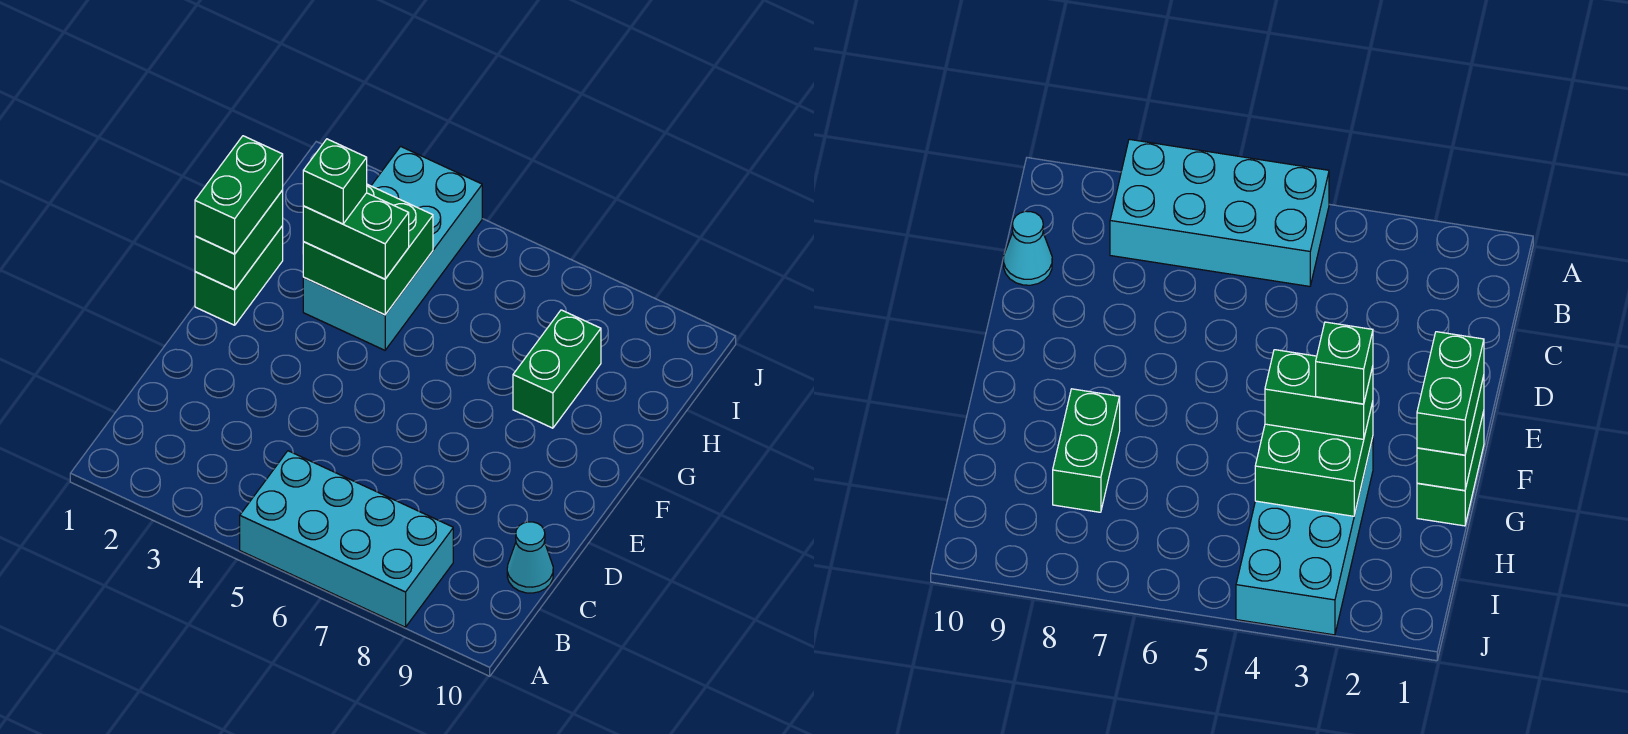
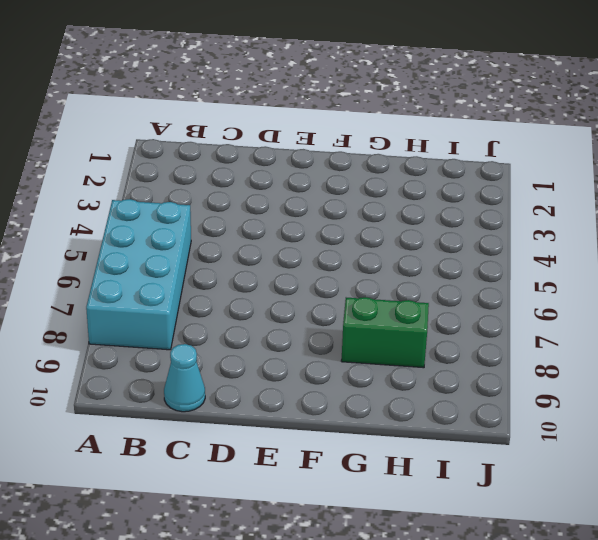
none -> green brick F1:G1 level 1
none -> cyan brick G3:J4 level 1

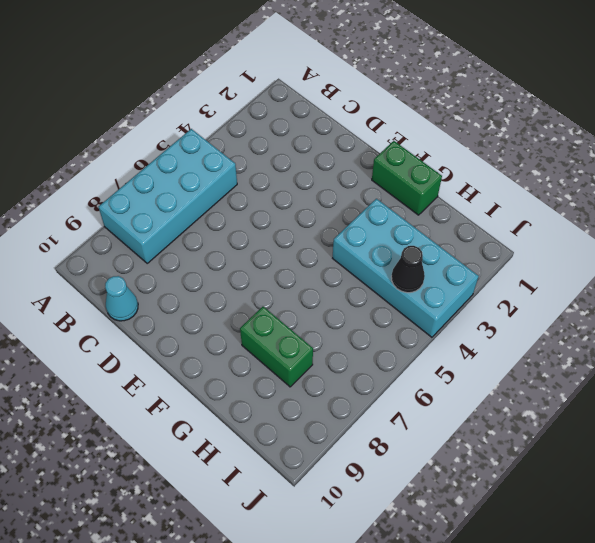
black cone I4 level 2 -> none
none -> green brick F1:G1 level 2
none -> green brick G3:H4 level 2

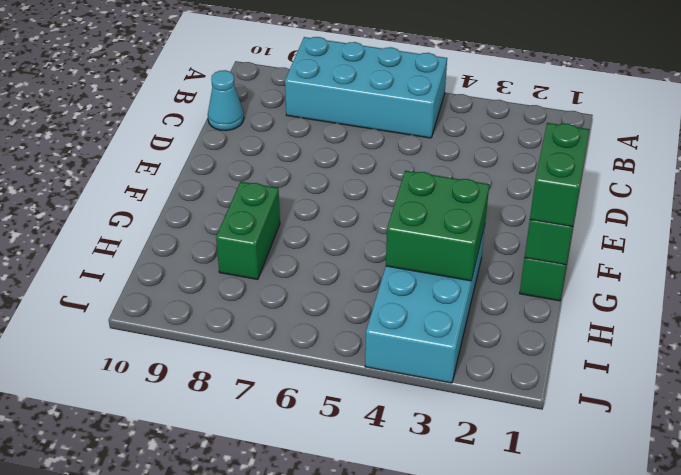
none -> green brick G3:G4 level 3
none -> green brick G3 level 4

